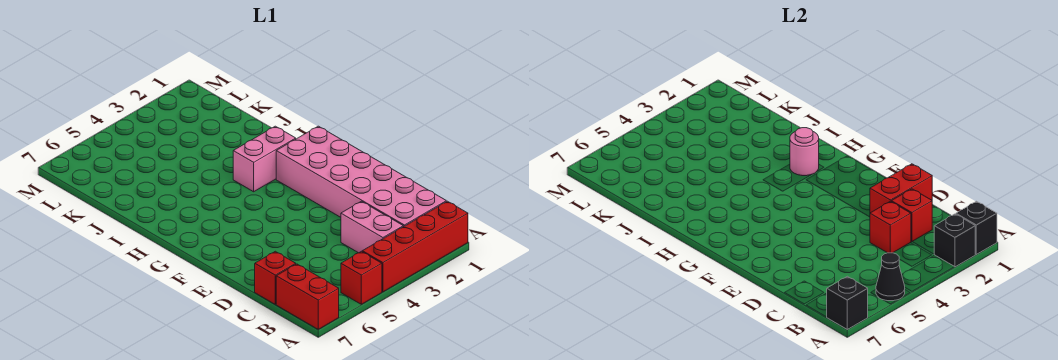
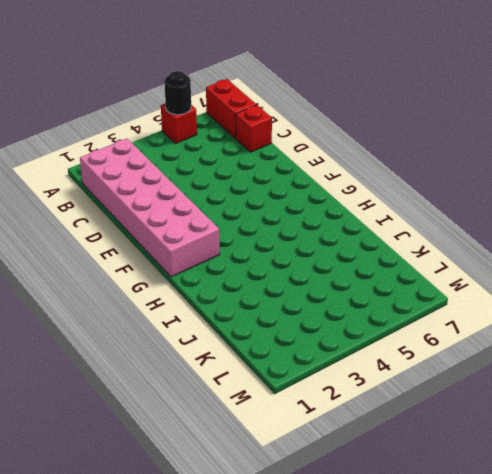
black round brick A5 level 2 -> black cone A5 level 2
none -> red brick A1:A4 level 1
none -> pink brick B3:C3 level 1
none -> pink brick H2:H3 level 1

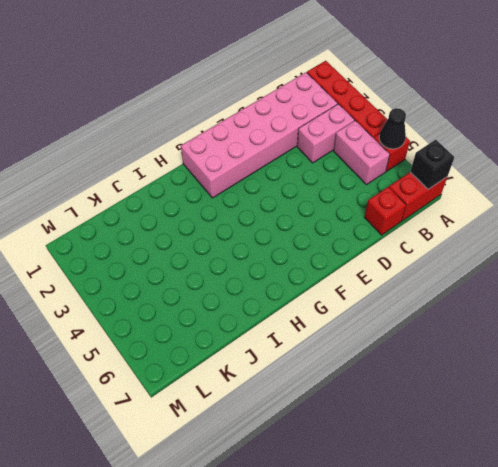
pink brick B4:B5 level 1 -> pink brick H2:H3 level 1
none -> black brick A1 level 2
none -> black brick A2 level 2
none -> red brick C2 level 2

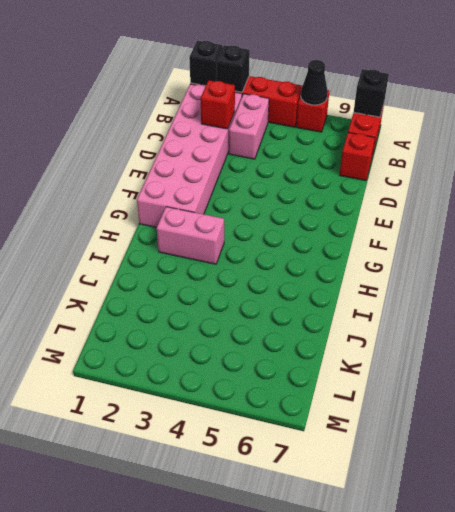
none -> red brick C3 level 2
none -> red brick D1:D2 level 2
none -> pink round brick H2 level 2

